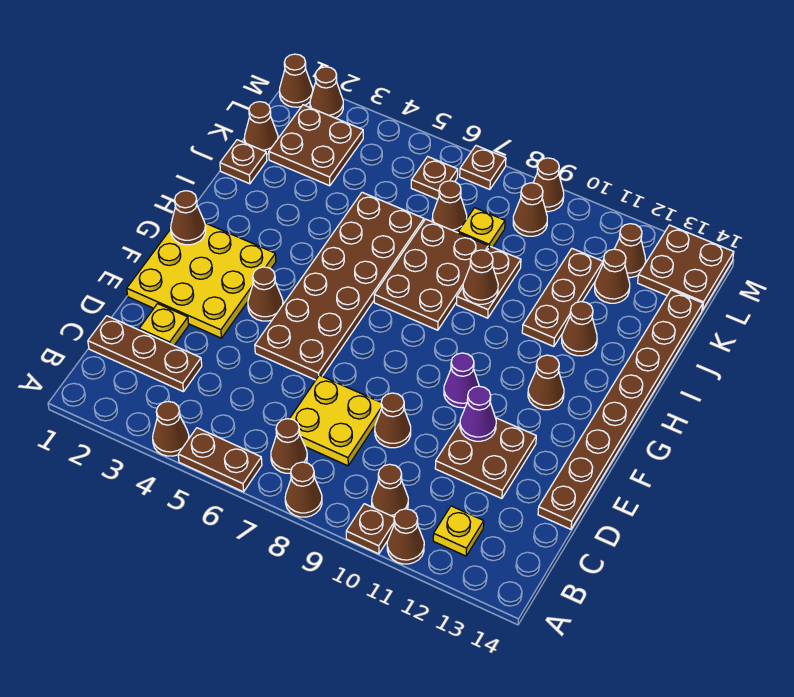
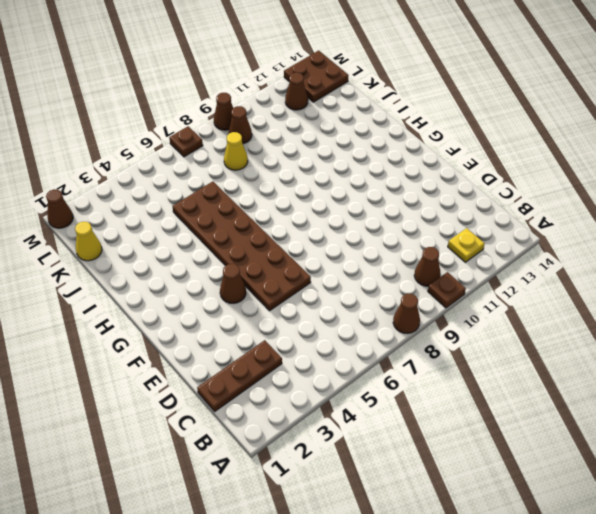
yellow cone K1 level 1 -> brown cone K1 level 1
yellow cone K8 level 1 -> yellow plate K8 level 1
none -> brown cone A4 level 1
none -> brown plate A5:A6 level 1
none -> brown cone A11 level 1
none -> brown cone B7 level 1

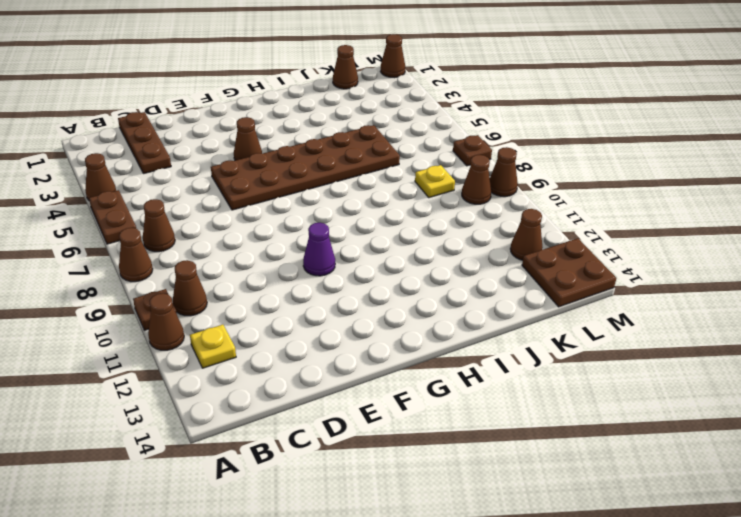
none -> yellow plate C7:D8 level 1
none -> yellow plate D2 level 1
none -> brown cone D9 level 1
none -> brown plate D11:E12 level 1

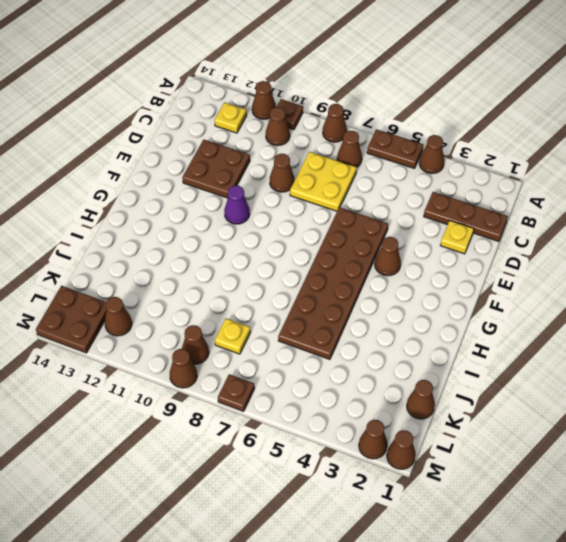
none -> brown plate D14:K14 level 1
none -> yellow plate E1:G3 level 1
none -> brown cone G12 level 1
none -> brown plate H7:J8 level 1

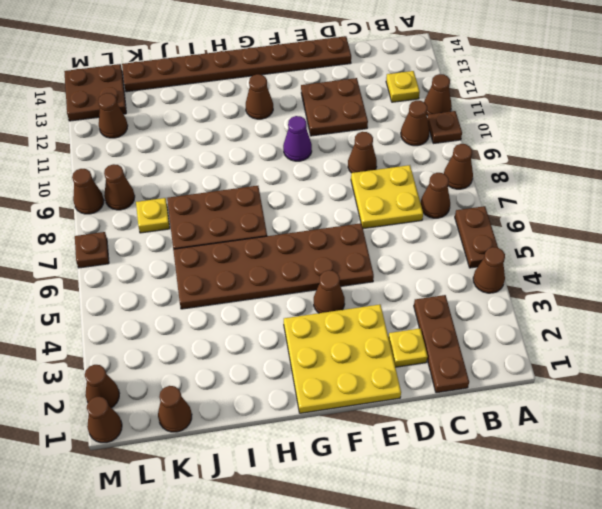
none -> brown plate I9:J9 level 1
none -> brown plate I11:K11 level 1
none -> brown cone I12 level 1
none -> brown plate J1 level 1

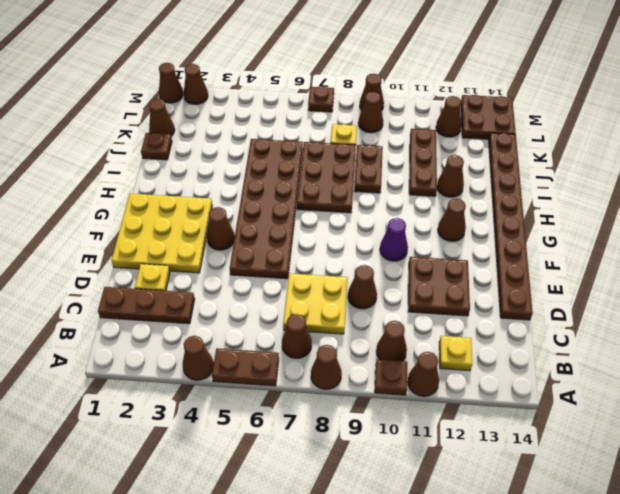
none -> brown plate K2:L3 level 1
none -> brown cone K7 level 1
none -> brown cone K12 level 1
none -> brown plate L6 level 1

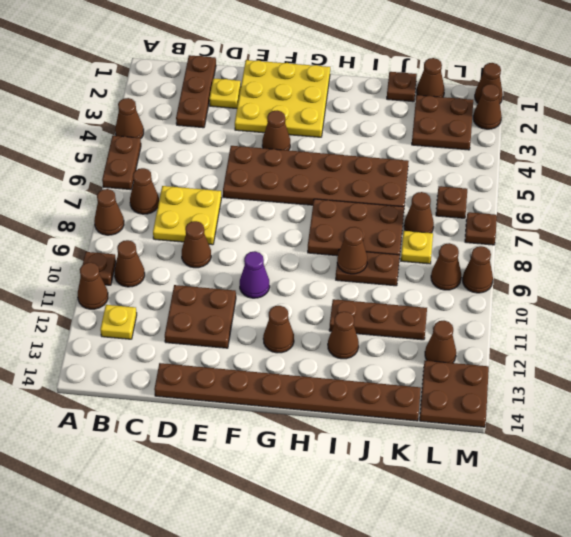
none -> brown cone K12 level 1
none -> purple cone E11 level 2
none -> brown cone G1 level 2

